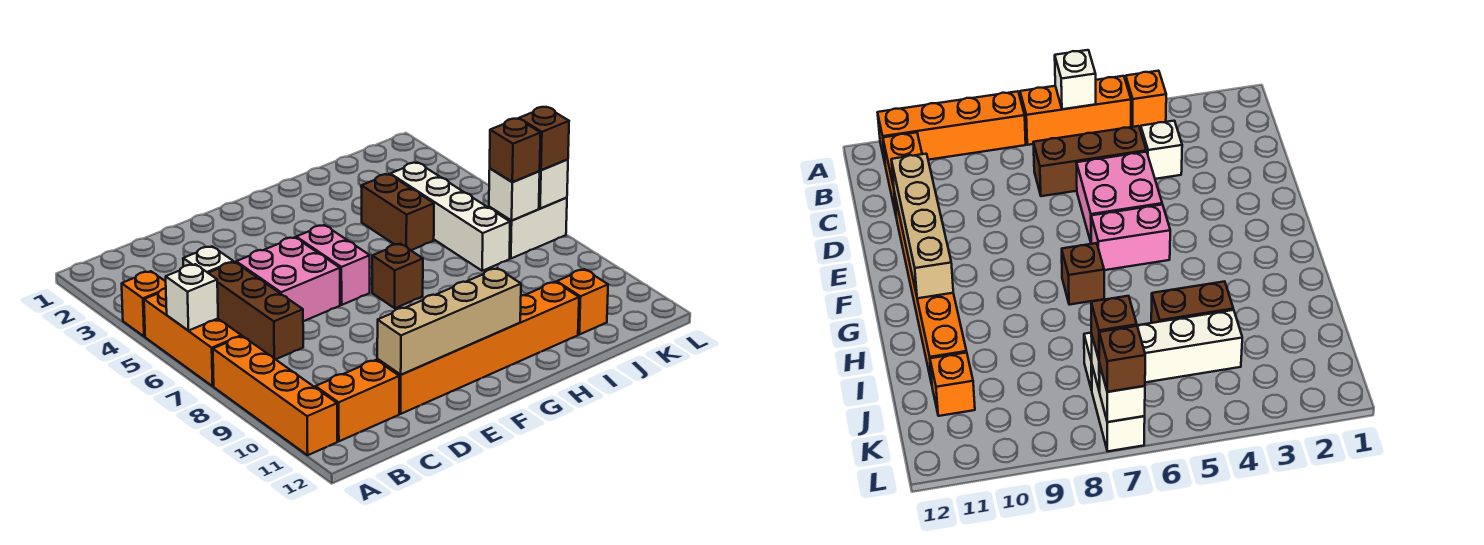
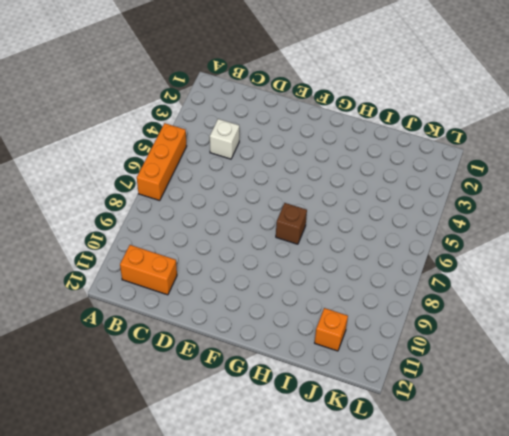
none -> orange brick A4 level 1
none -> orange brick A8:A11 level 1
none -> brown brick C5:C7 level 1

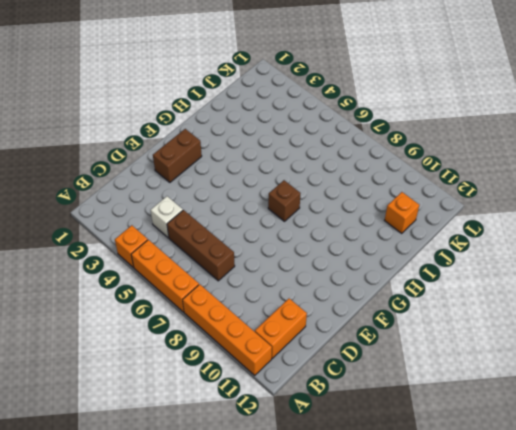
brown brick E2:F2 level 1 -> brown brick I4:I5 level 1
none -> pink brick D5:E6 level 1
none -> orange brick D11:I11 level 1
none -> pink brick F5:F6 level 1

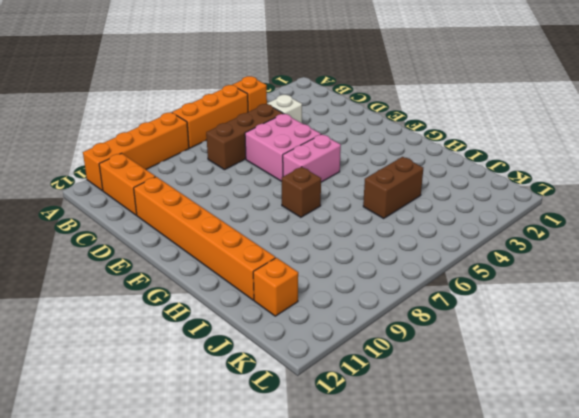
none -> white brick J4:J7 level 1
none -> white brick K7:L7 level 1
none -> white brick A6 level 2

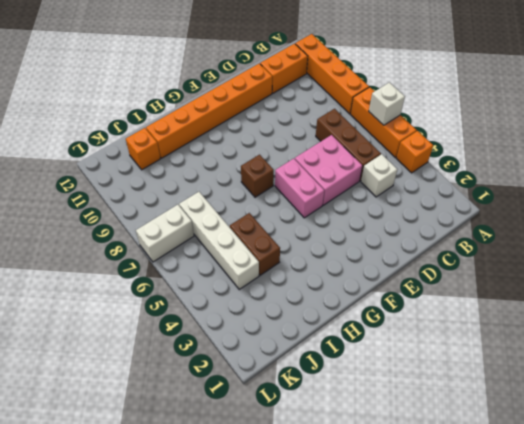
none -> tan brick D11:G11 level 2
none -> white brick K7 level 2
none -> white brick L7 level 2

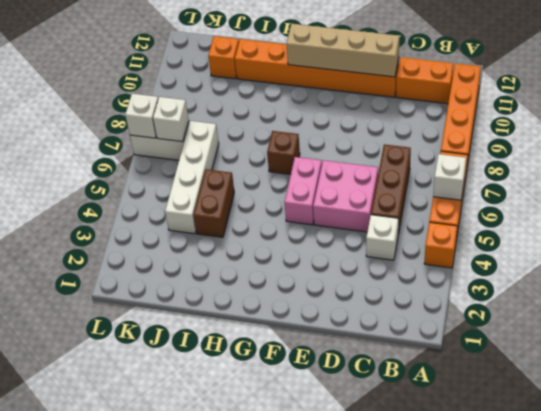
none -> brown brick K7 level 3
none -> brown brick L7 level 3

